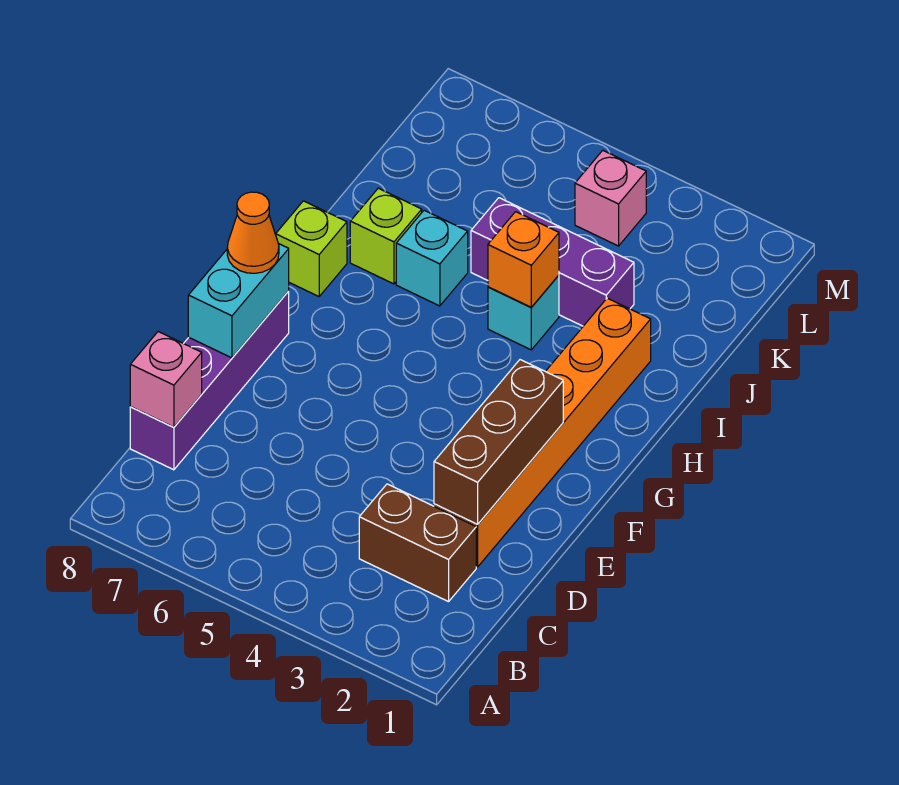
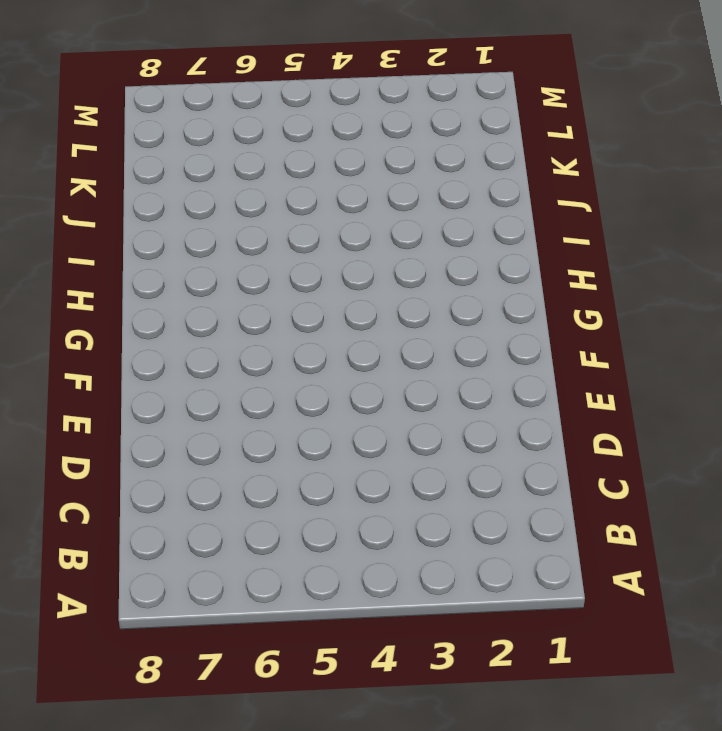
none -> brown brick C2:C3 level 1
none -> purple brick C8:F8 level 1
none -> orange brick D2:I2 level 1

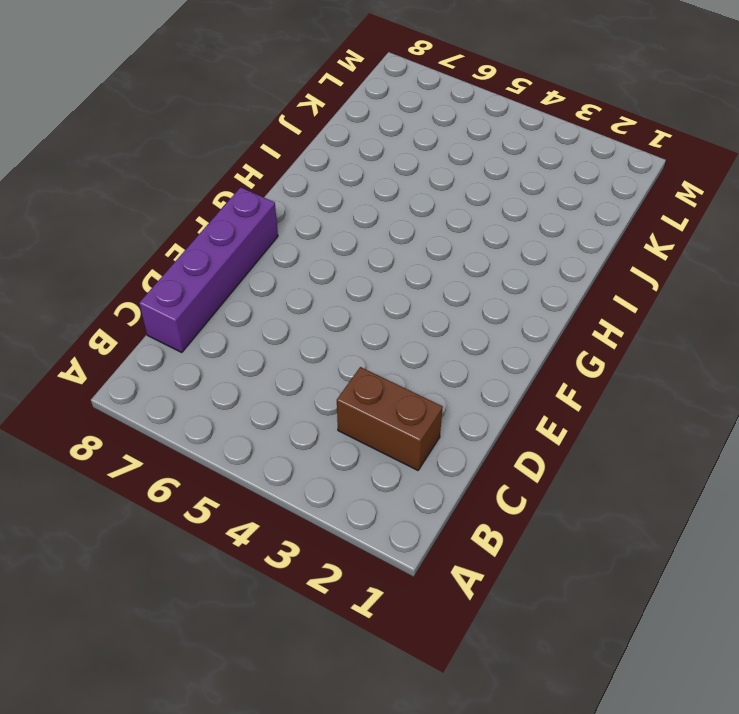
none -> orange brick D2:I2 level 1
none -> lime brick H8 level 1
none -> cyan brick I4 level 1

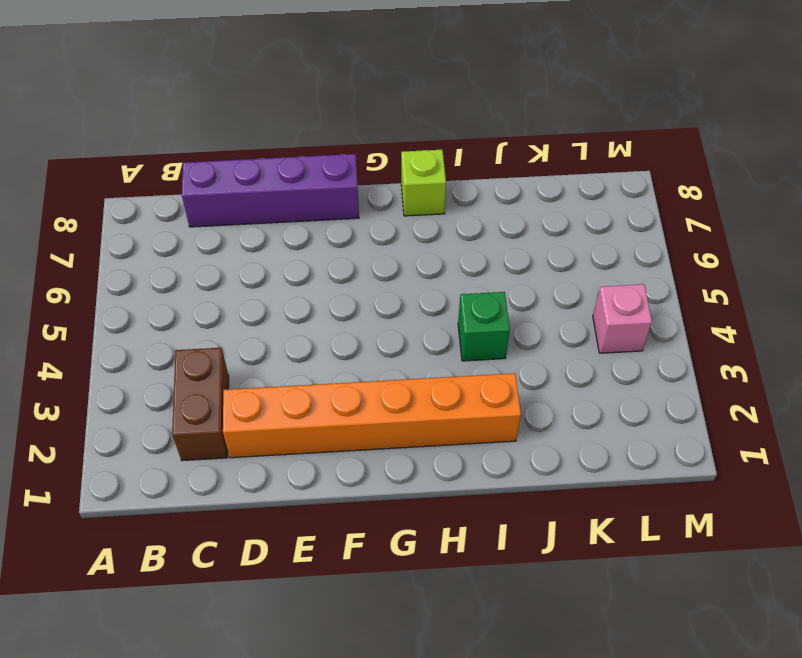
green brick I4 level 1 -> cyan brick I4 level 1
none -> cyan brick I6 level 1
none -> lime brick I7 level 1
none -> purple brick J3:J5 level 1

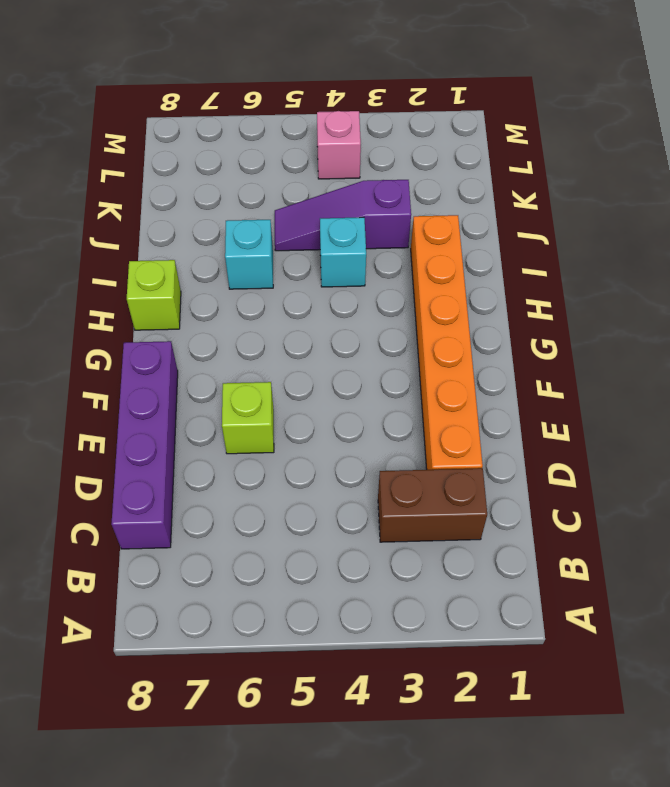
lime brick E6 level 1 -> lime brick I7 level 1
purple slope J3:J5 level 1 top 3 -> purple brick J3:J5 level 1
none -> pink brick C8 level 2
none -> brown brick D2:F2 level 2
none -> cyan brick E8:F8 level 2

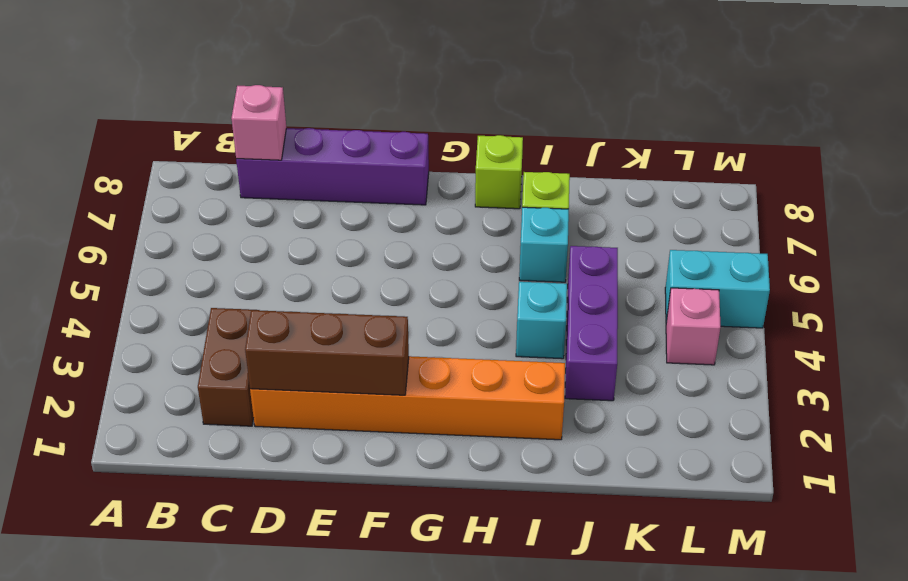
cyan brick L5:M5 level 1 -> cyan brick E8:F8 level 2
none -> orange brick I4 level 2
none -> orange cone F8 level 3

